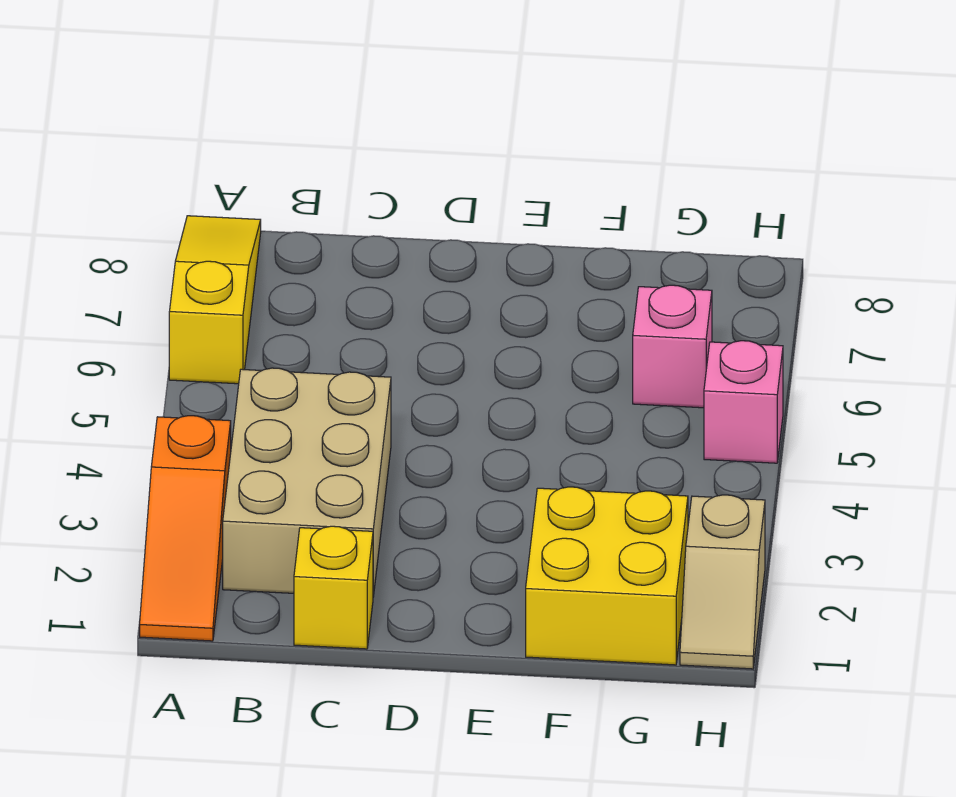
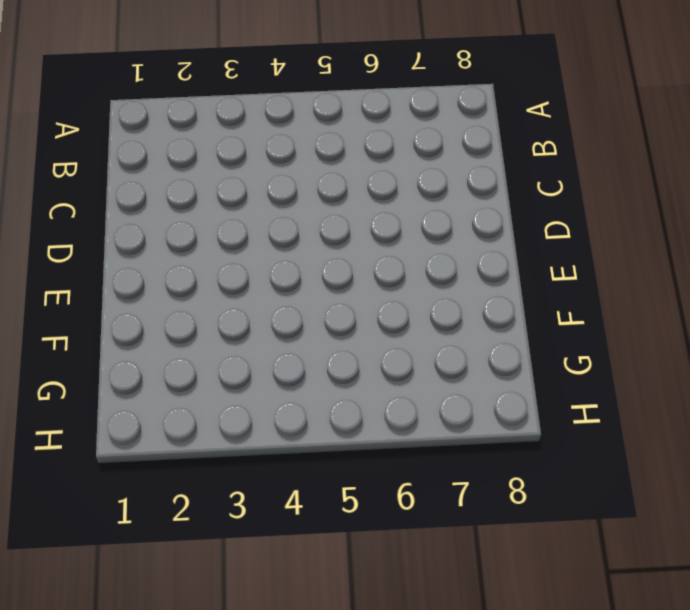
none -> orange slope A1:A3 level 1 top 3
none -> yellow slope A6:A8 level 1 top 6

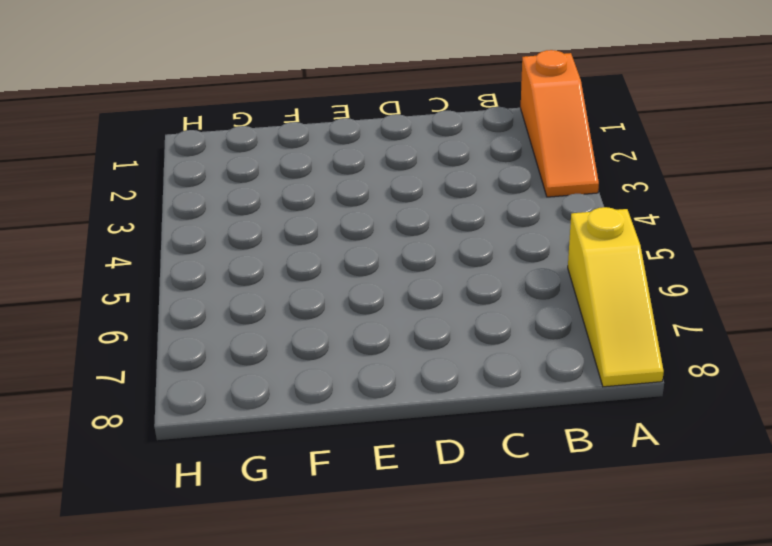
orange slope A1:A3 level 1 top 1 -> orange slope A1:A3 level 1 top 3
none -> tan brick B2:C4 level 1
none -> yellow brick C1 level 1

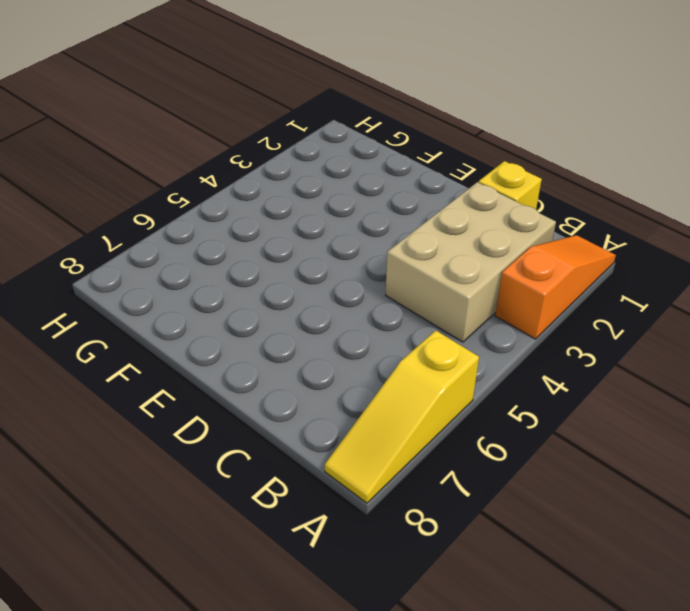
none -> yellow brick F1:G2 level 1
none -> pink brick G6 level 1

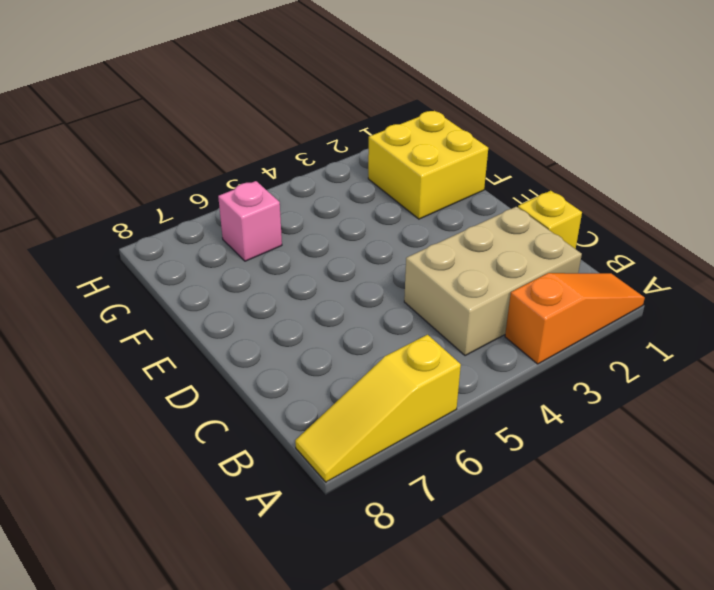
none -> tan slope H1:H2 level 1 top 2
none -> pink brick H5 level 1

